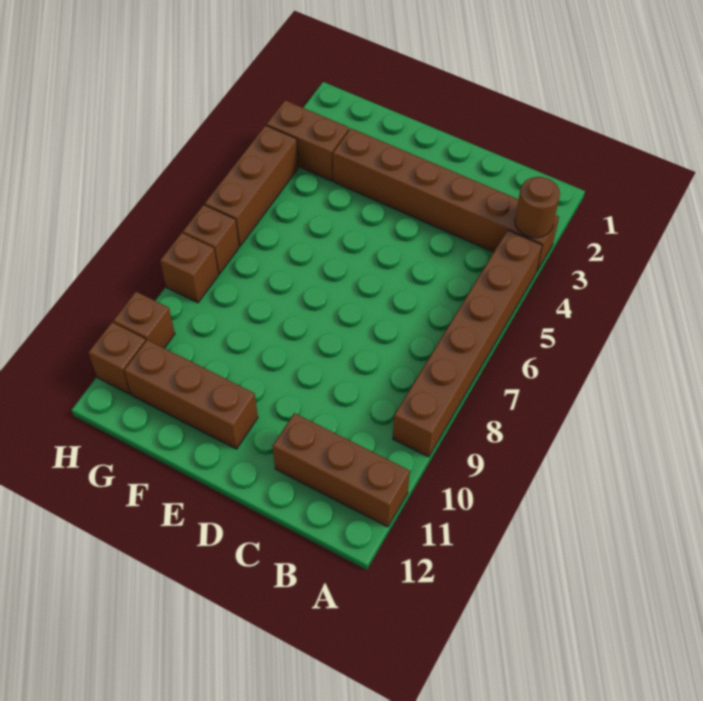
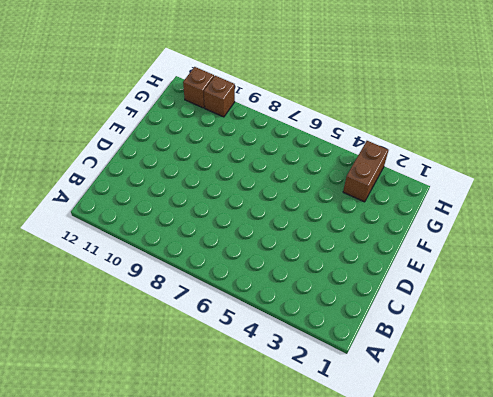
none -> brown brick A3:F3 level 1
none -> brown brick A4:A9 level 1

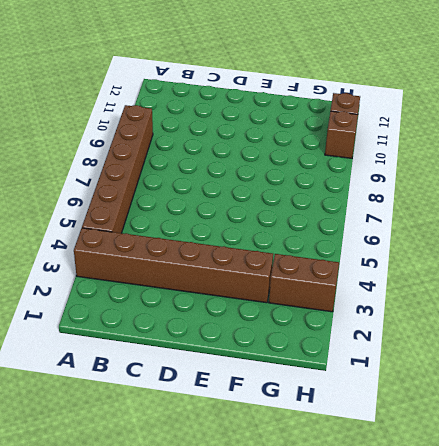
none -> brown brick A11:C11 level 1
none -> brown brick E11:G11 level 1

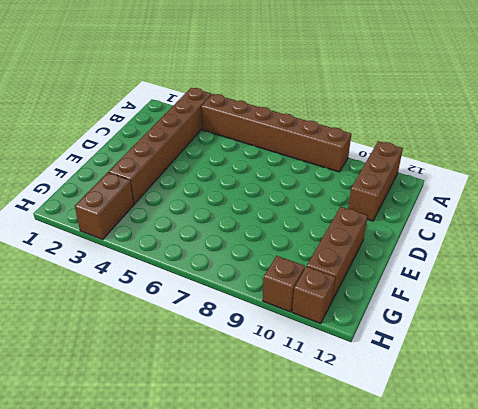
none -> brown brick H4:H6 level 1
none -> brown brick H7 level 1

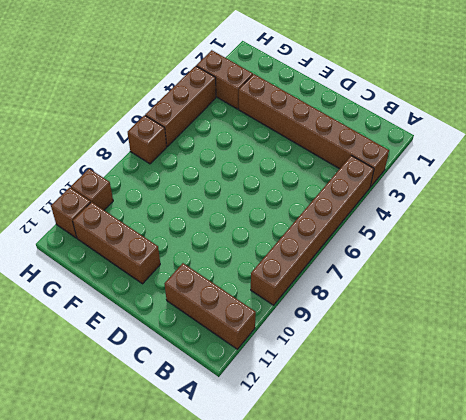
none -> brown brick H8 level 1
none -> brown round brick A3 level 2

